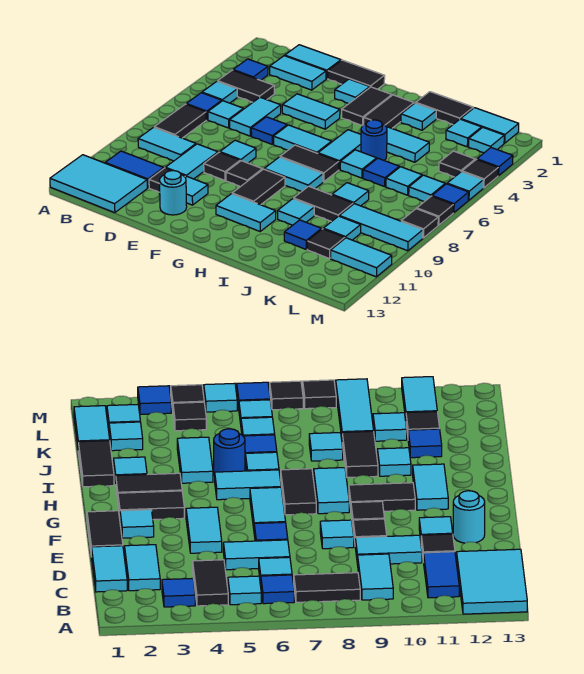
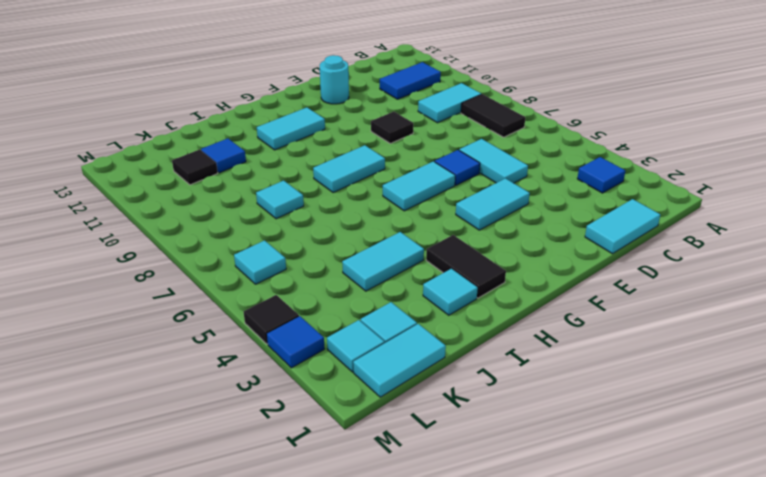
none -> cyan tile A12:C13 level 1
none -> black tile B4:C4 level 1
none -> cyan tile B5 level 1
none -> blue tile B6 level 1

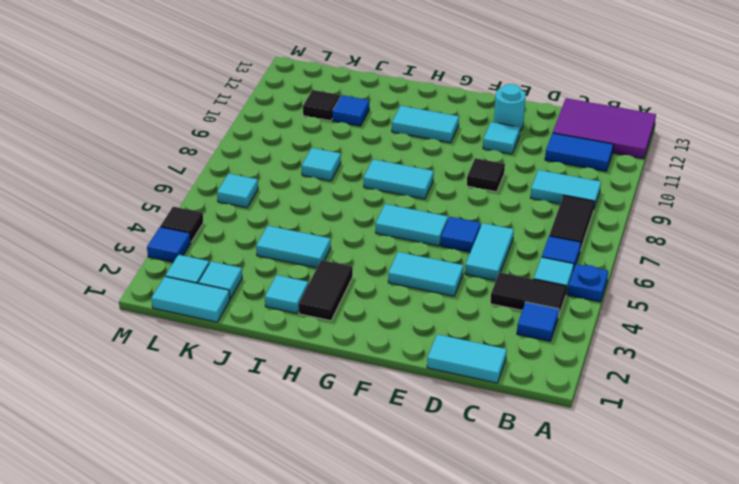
blue plate A5 level 1 -> none
purple tile A12:C13 level 1 -> cyan tile A12:C13 level 1
none -> cyan tile C2:D2 level 1
none -> cyan tile C6 level 1
none -> cyan tile D9:D10 level 1
none -> black tile D11 level 1

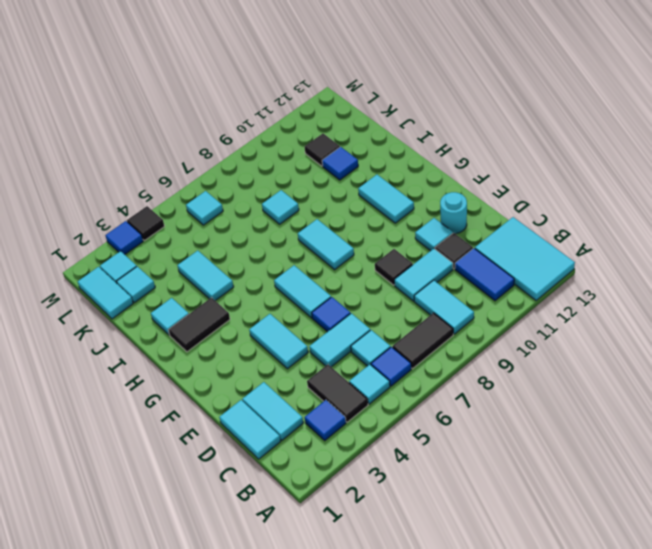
none -> black tile E1:F1 level 1
none -> cyan tile E8 level 1
none -> cyan tile F2 level 1
none -> black tile F9 level 1

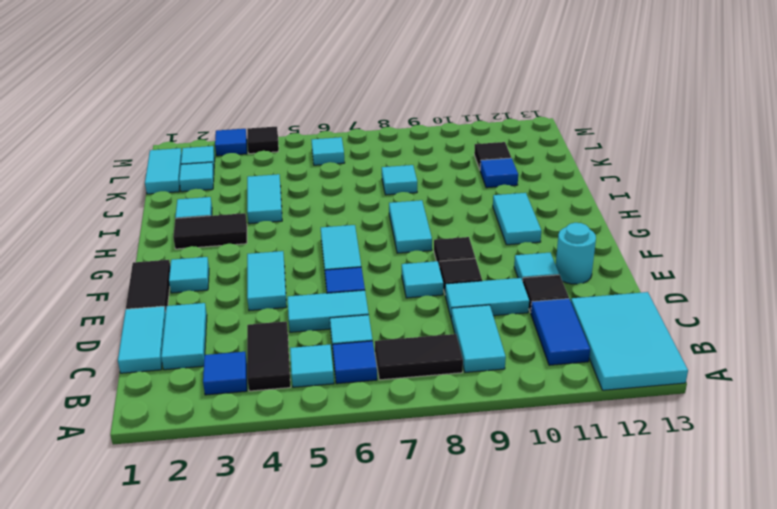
none -> black tile G2:G3 level 1
none -> black tile G7:H7 level 1
none -> black tile G9:G10 level 1
none -> cyan tile H5:H6 level 1

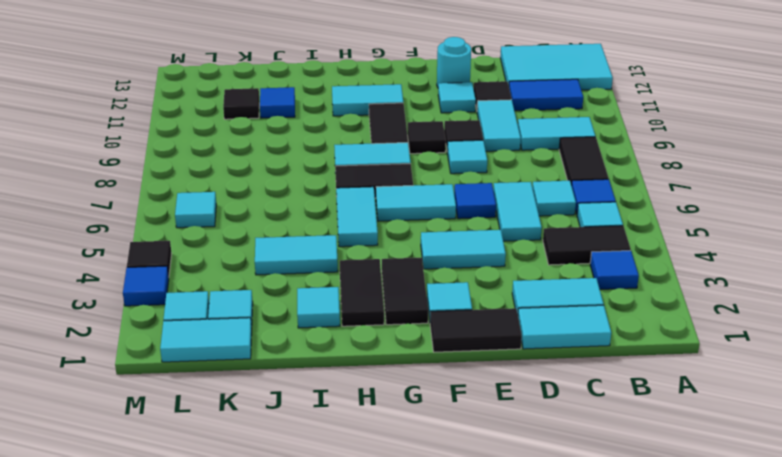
none -> black tile I1:J1 level 1
none -> blue round brick I5 level 1
none -> cyan tile I6 level 1
none -> black tile I9:J9 level 1

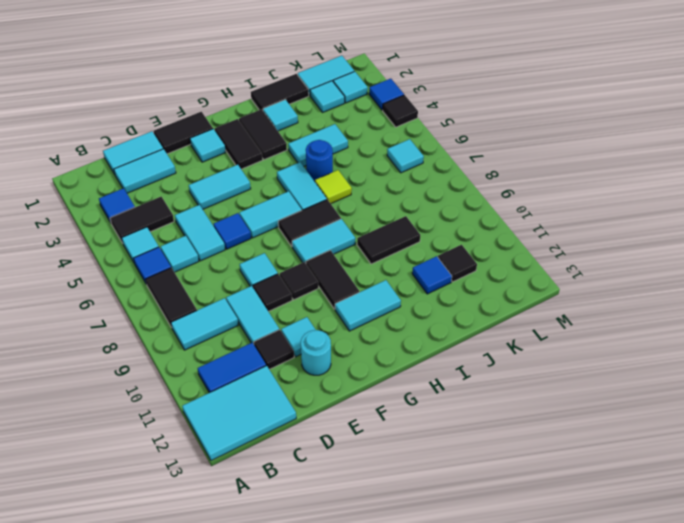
lime tile I6 level 1 -> cyan tile I6 level 1
none -> cyan tile I10 level 1
none -> blue tile J6 level 1
none -> cyan tile J8 level 1
none -> cyan tile K6 level 1

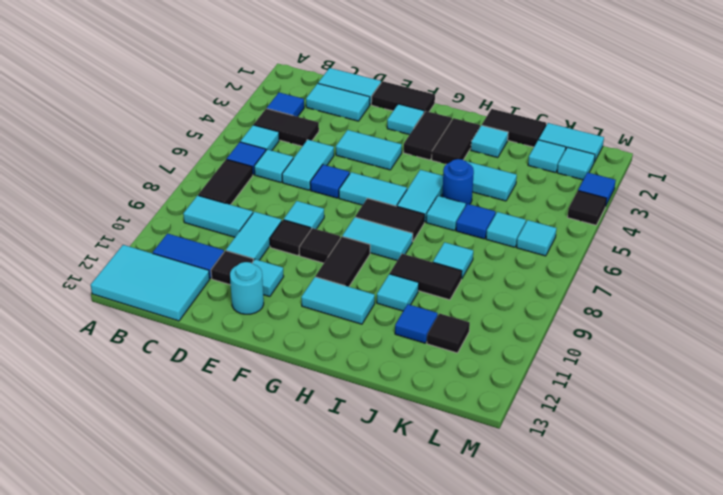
none -> cyan tile K9:M9 level 1
none -> cyan tile K10 level 1
none -> black tile L4 level 1
none -> cyan tile L11:M11 level 1

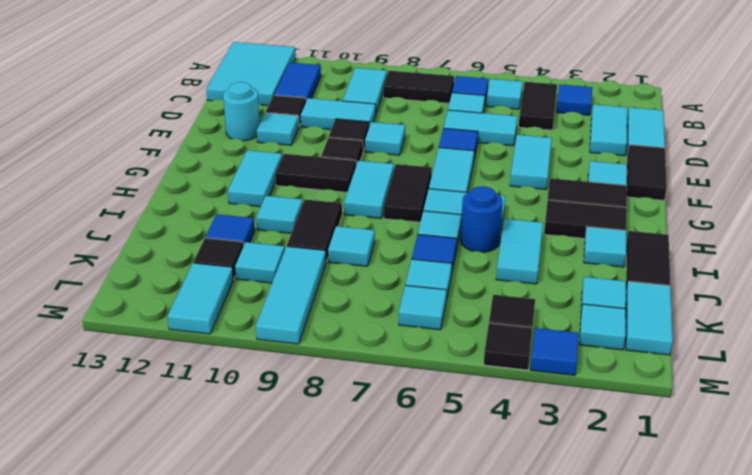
none -> cyan tile M5 level 1
none -> blue tile M6 level 1
none -> black tile M7 level 1
none -> black tile M8 level 1

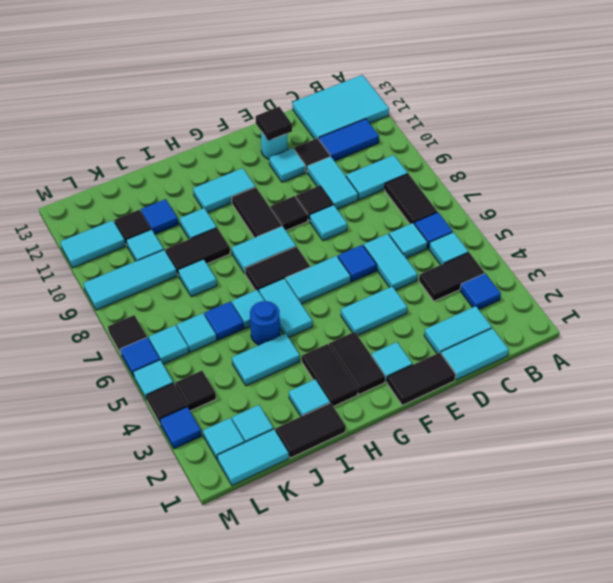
black tile E12 level 2 -> black tile M8 level 1

